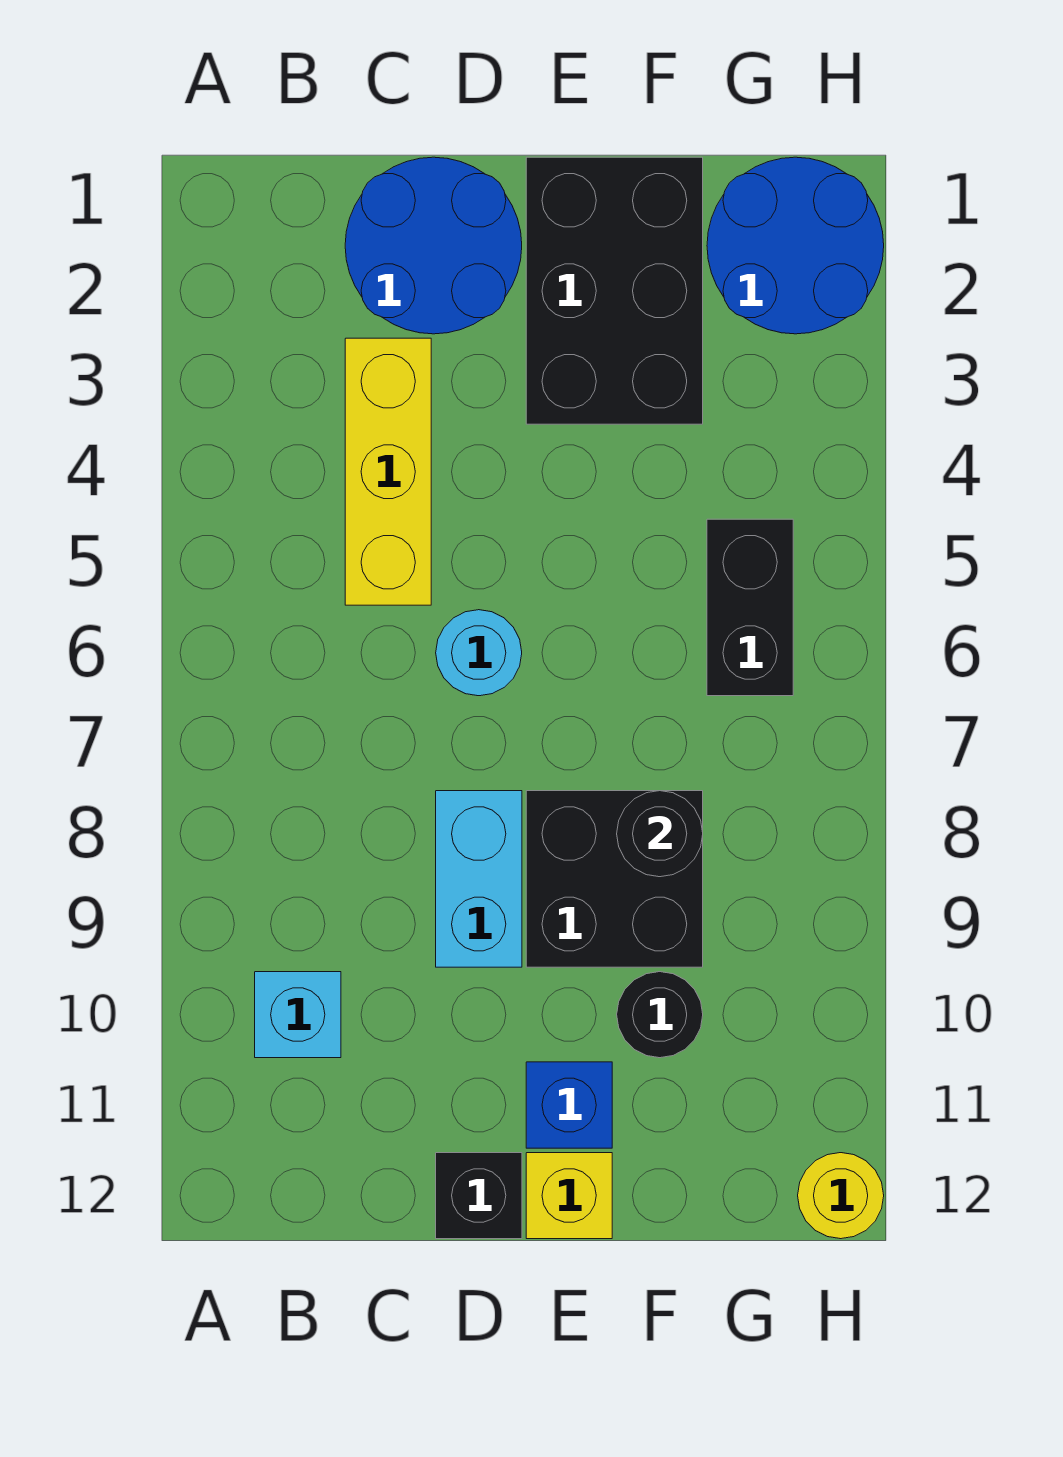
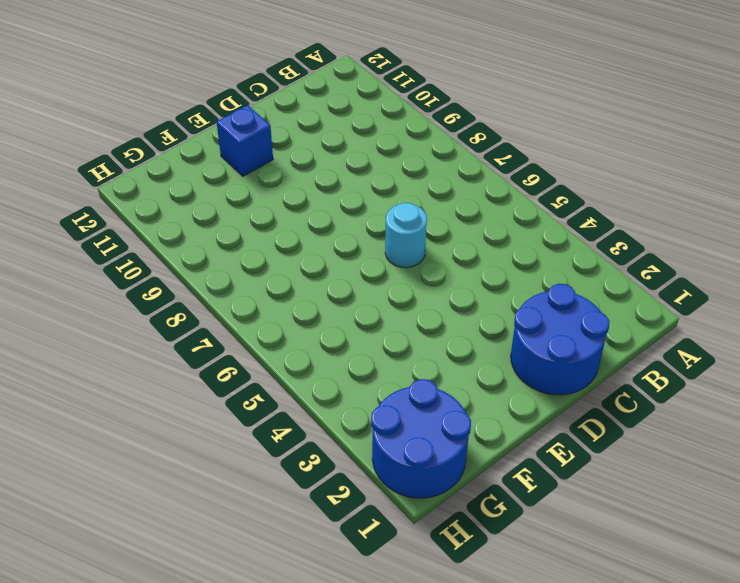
none -> cyan brick B10 level 1
none -> yellow brick C3:C5 level 1
none -> cyan brick D8:D9 level 1

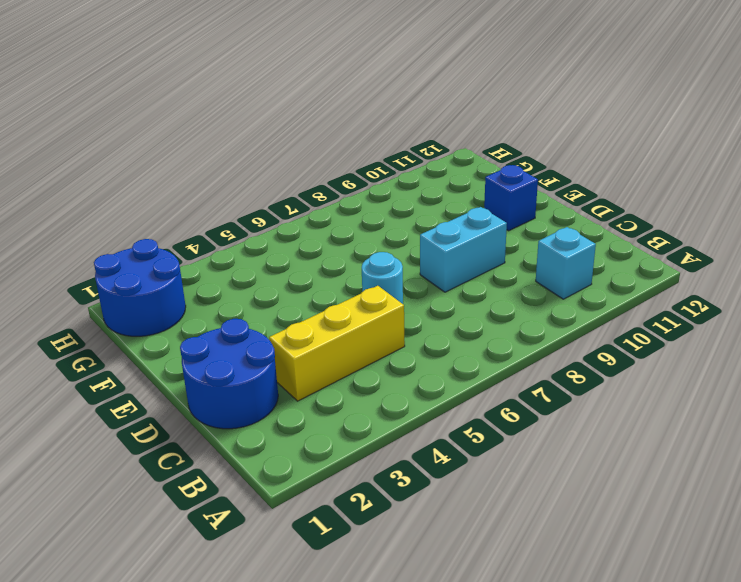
none -> black brick D12 level 1
none -> black brick E1:F3 level 1
none -> black brick E8:F9 level 1

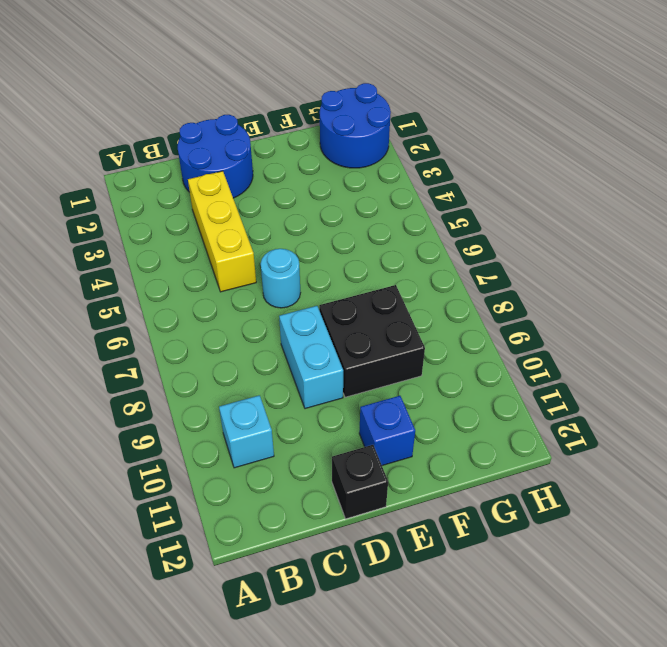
none -> black brick E1:F3 level 1
none -> yellow brick E12 level 1
none -> black round brick F10 level 1

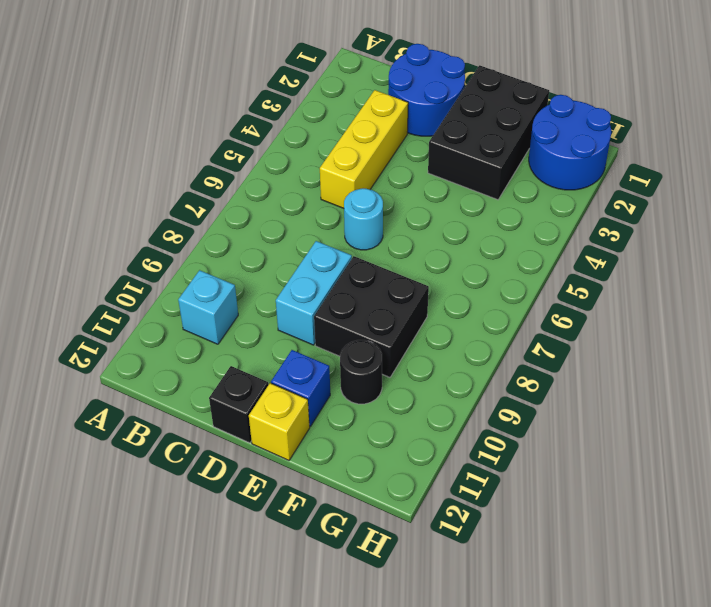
none -> black brick G5:G6 level 1
none -> yellow round brick H12 level 1
none -> black round brick F8 level 2

